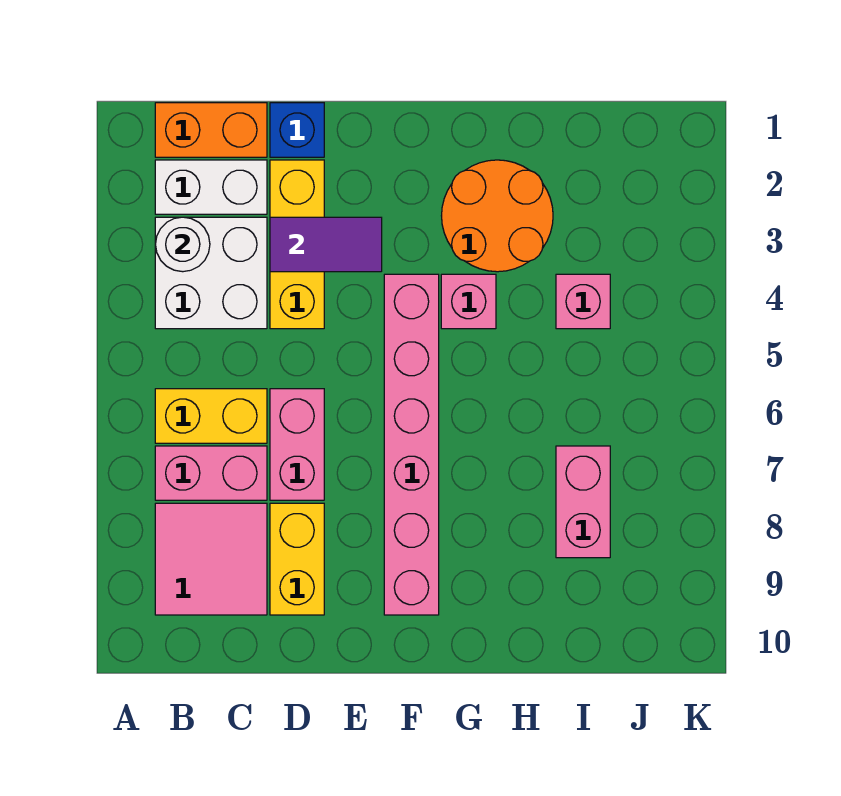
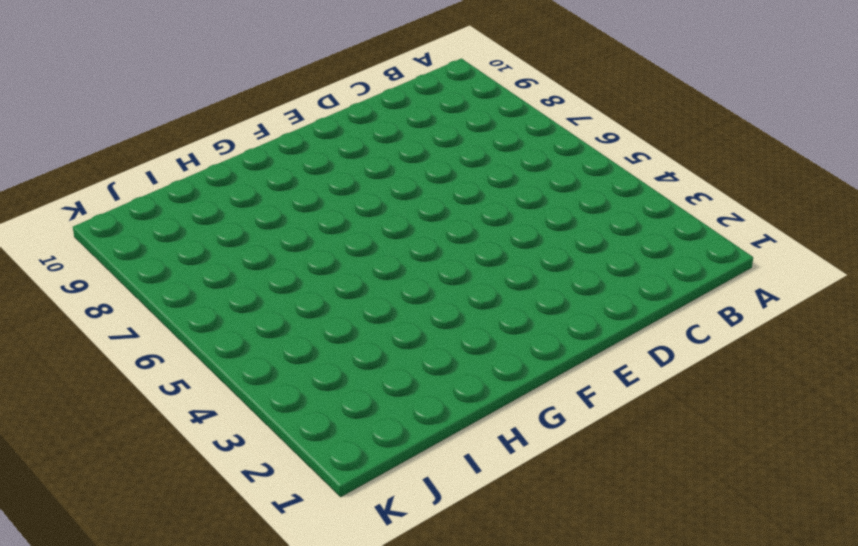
none -> orange brick B1:C1 level 1
none -> white brick B2:C2 level 1
none -> white brick B3:C4 level 1

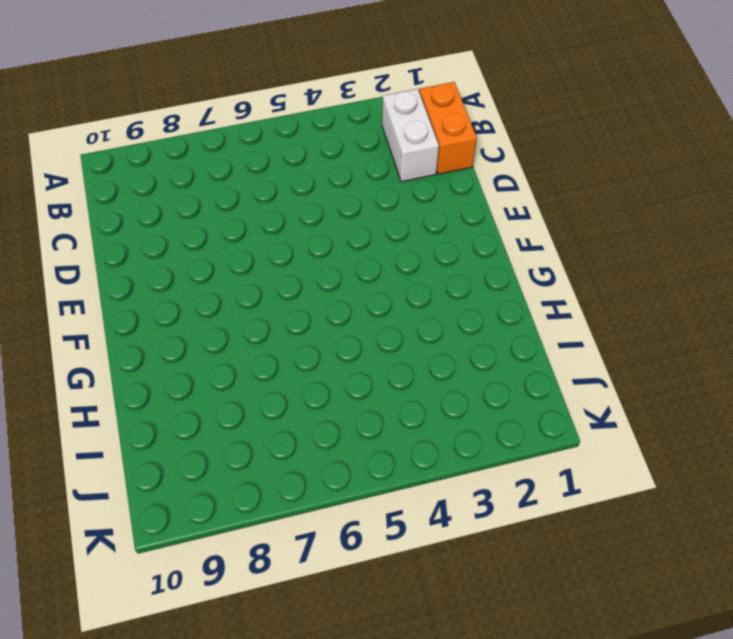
none -> white brick B3:C4 level 1
none -> yellow brick B6:C6 level 1
none -> pink brick B7:C7 level 1

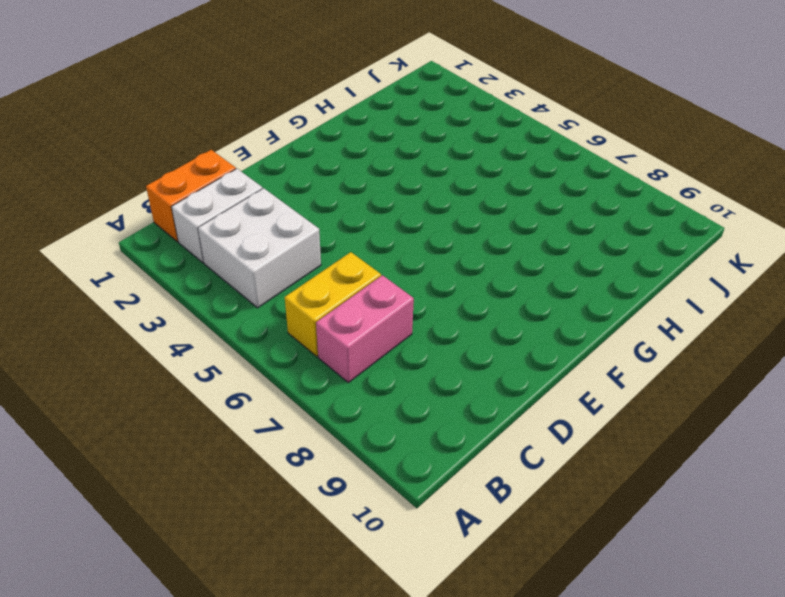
none -> pink tile B8:C9 level 1
none -> blue brick D1 level 1
none -> yellow brick D2:D4 level 1

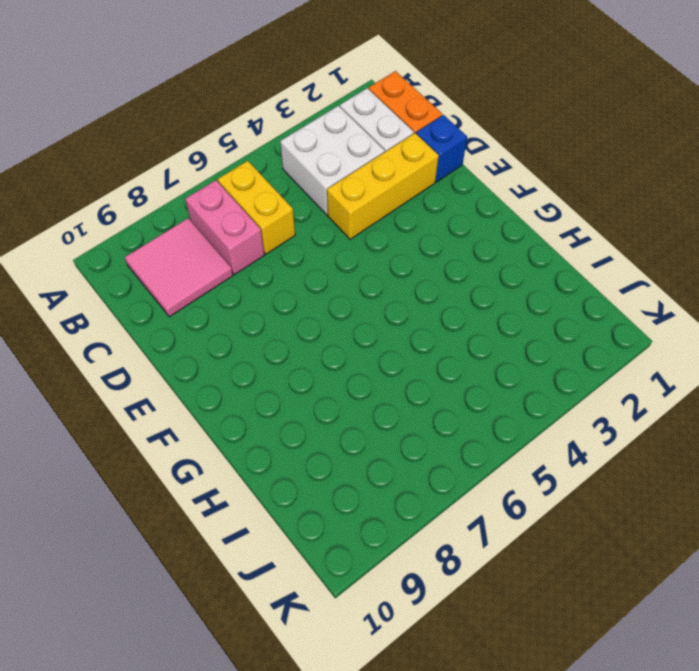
none -> pink brick D6:D7 level 1
none -> yellow brick D8:D9 level 1
none -> pink brick F4:F9 level 1

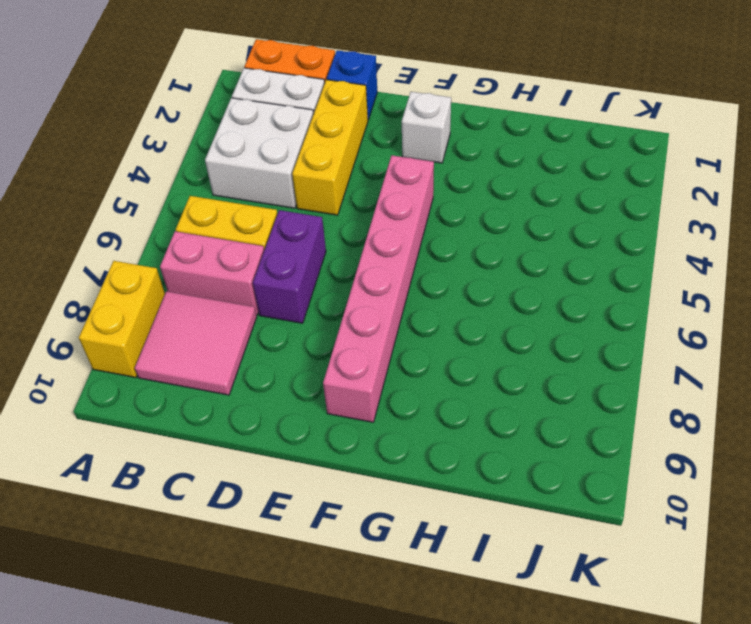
yellow brick A8:A9 level 1 -> yellow brick D8:D9 level 1
purple brick D6:D7 level 1 -> pink brick D6:D7 level 1
white brick F2 level 1 -> none
none -> orange round brick G2:H3 level 1
none -> pink brick G4 level 1
none -> pink brick I4 level 1

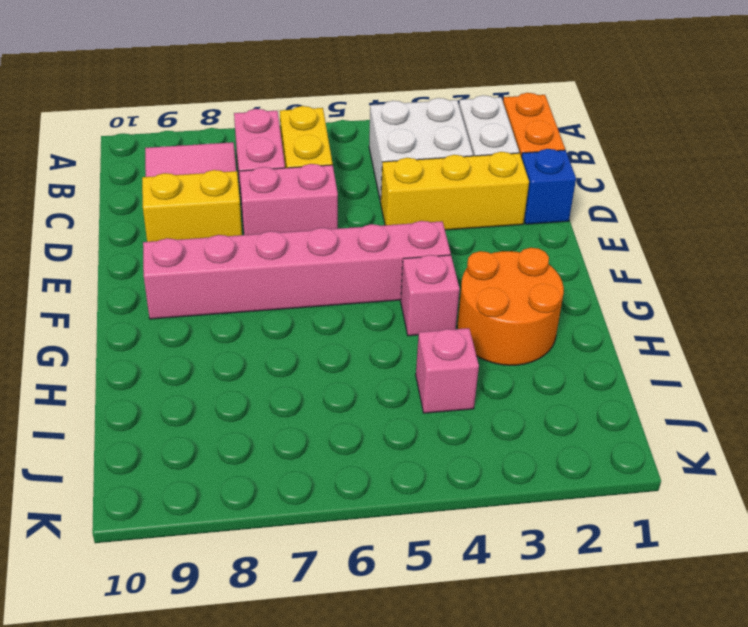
none -> pink brick I7:I8 level 1
none -> white round brick B3 level 2
none -> purple tile D3:E3 level 2

